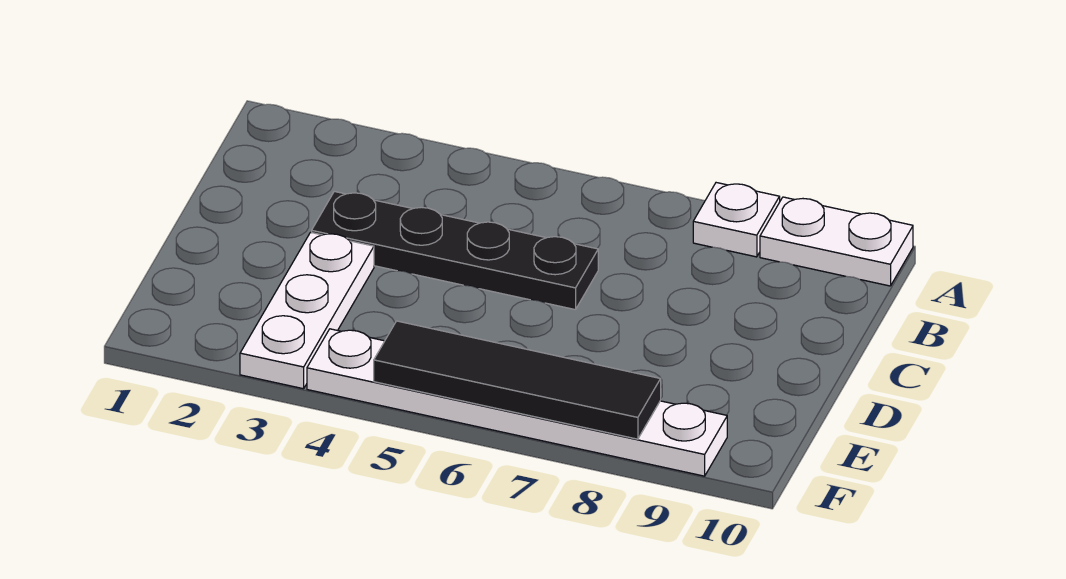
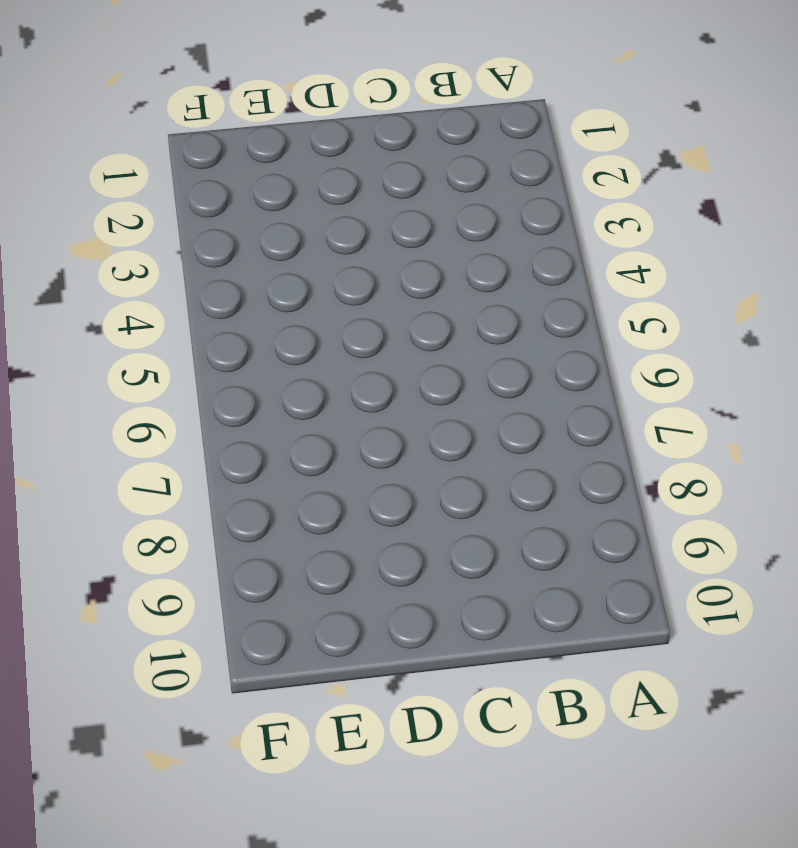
none -> white plate A8 level 1
none -> white plate A9:A10 level 1

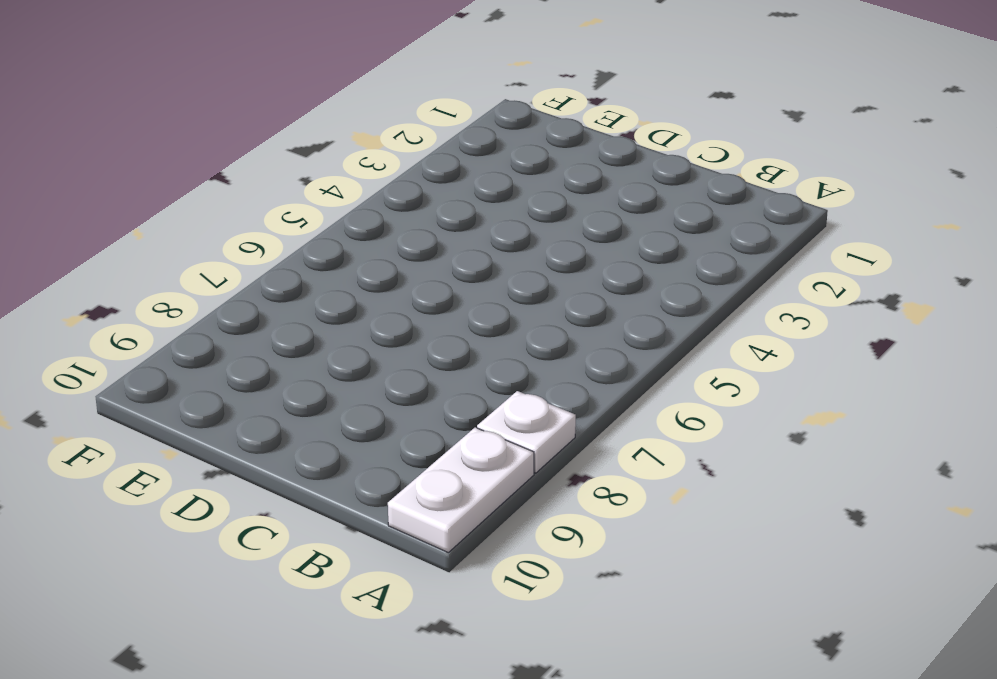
none -> black plate C3:C6 level 1
none -> white plate D3:F3 level 1

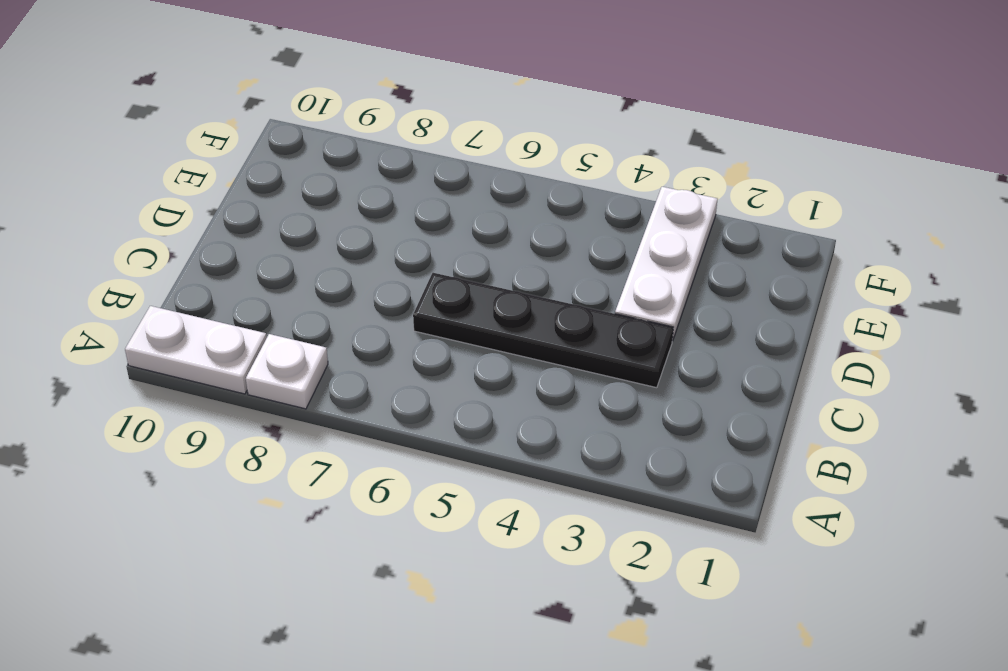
none -> white plate F4:F9 level 1
none -> black tile F5:F8 level 2

